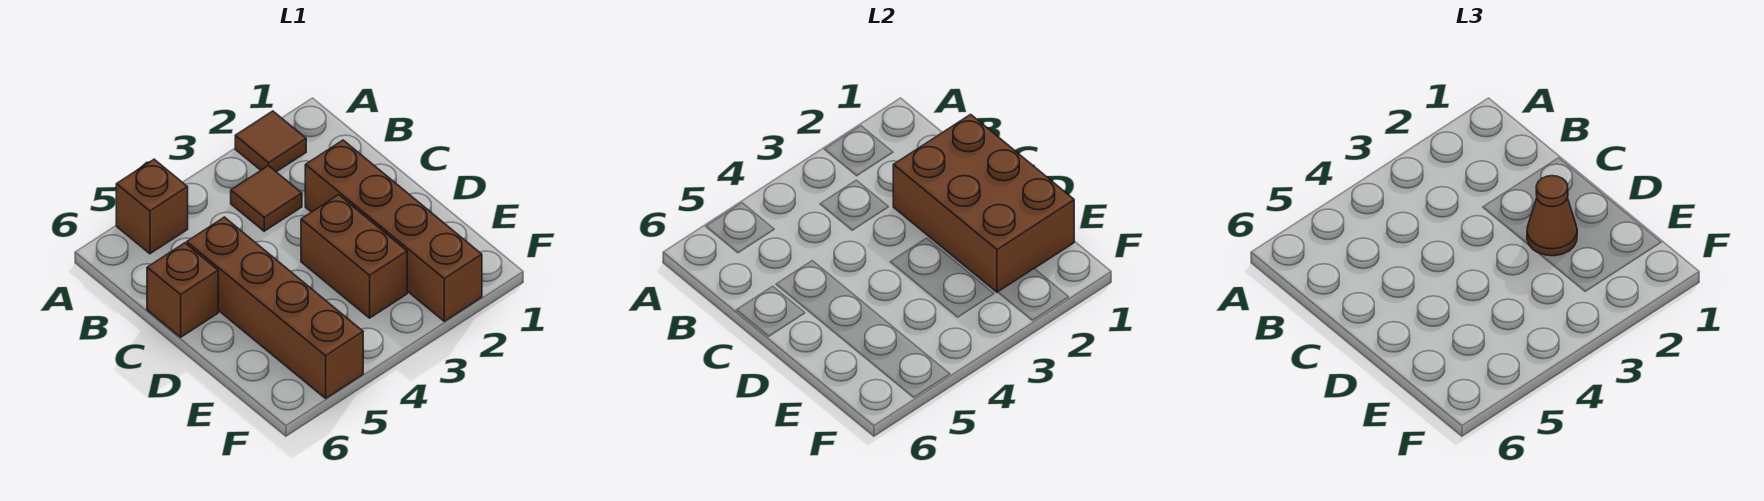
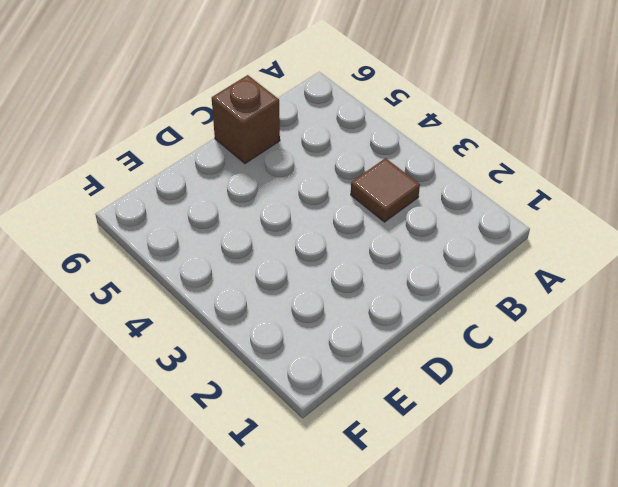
none -> brown tile A2 level 1
none -> brown brick A5 level 1

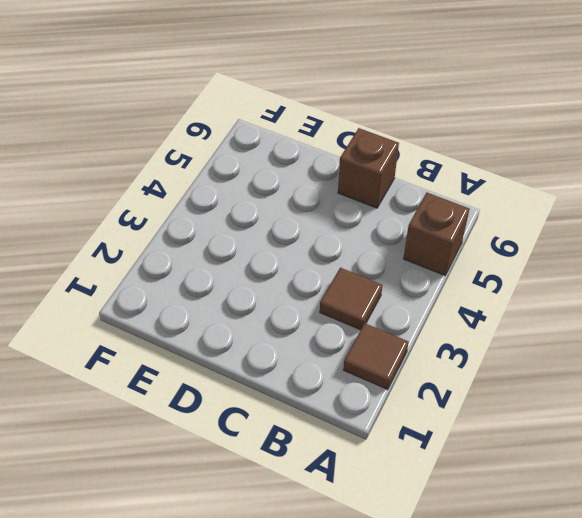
none -> brown brick C2:F2 level 1
none -> brown brick C5:F5 level 1

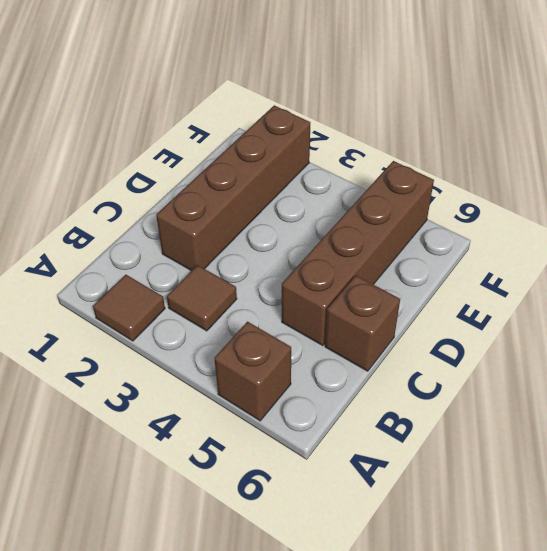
none -> brown brick D3:E3 level 1
none -> brown brick C1:E2 level 2

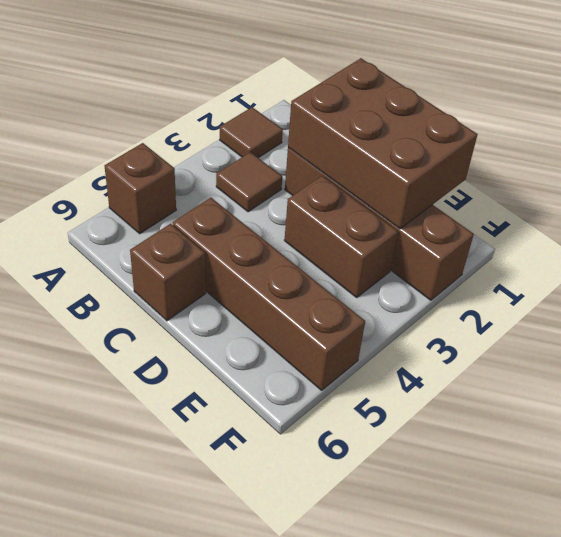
none -> brown cone D2 level 3

